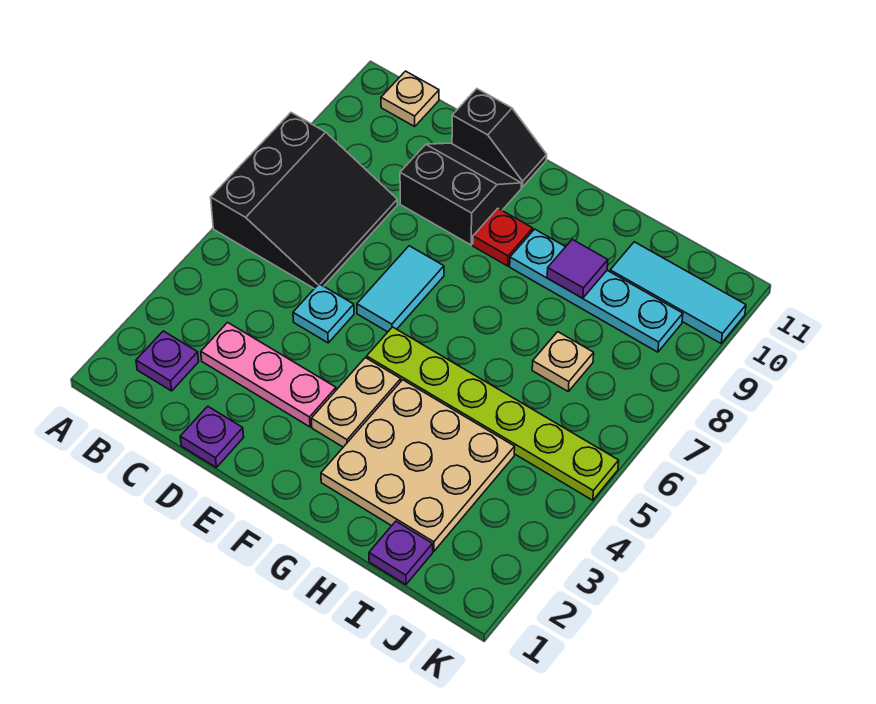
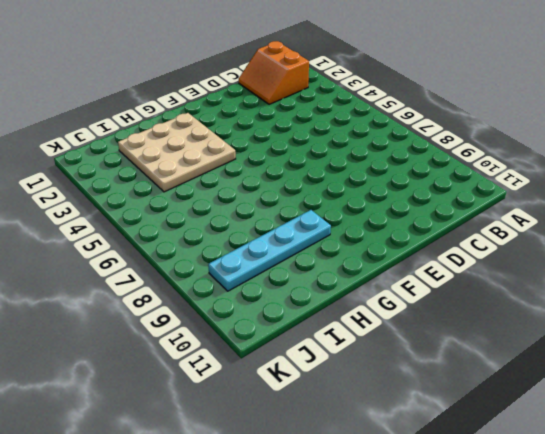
orange slope B1:C2 level 1 top B -> purple plate B2 level 1
none -> black slope A6:C8 level 1 top A
none -> tan plate B11 level 1
none -> pink plate C3:E3 level 1

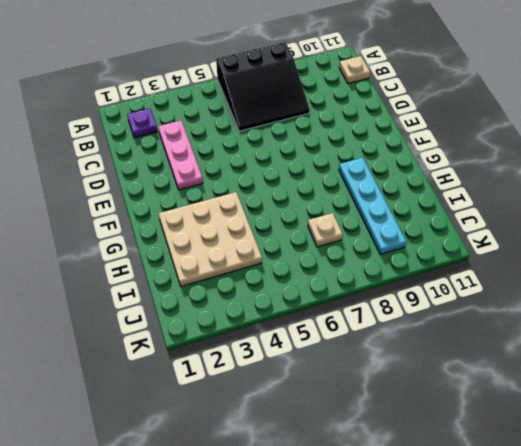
none -> purple plate D1 level 1
none -> cyan plate D5 level 1
none -> black slope D9:E10 level 1 top 9

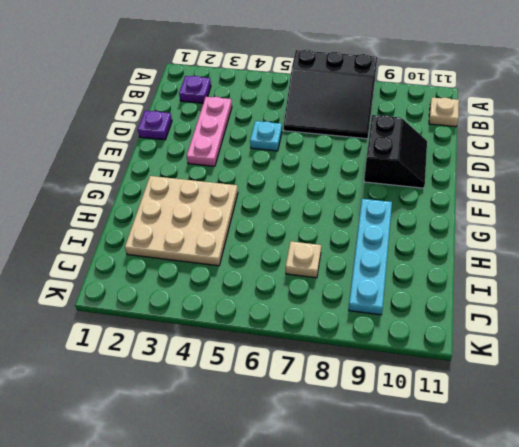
none -> black slope D11:E11 level 1 top D
none -> cyan tile E6:E7 level 1
none -> tan plate F3:F4 level 1

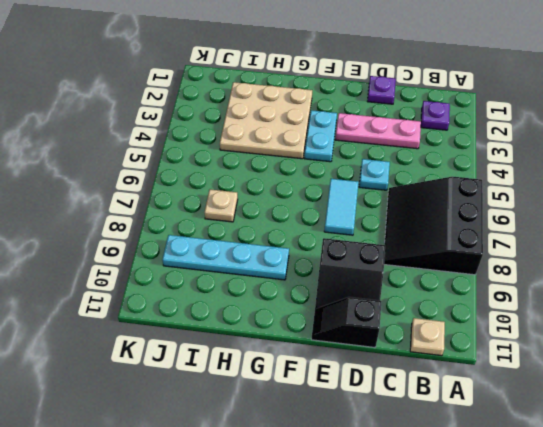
cyan plate F3:F4 level 1 -> tan plate F3:F4 level 1
none -> lime plate F5:K5 level 1
none -> red plate F9 level 1
none -> purple plate I1 level 1

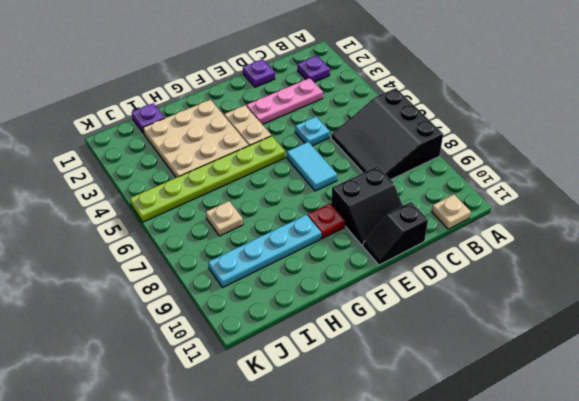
none -> cyan tile I10:K10 level 1
none -> purple tile H9 level 2

